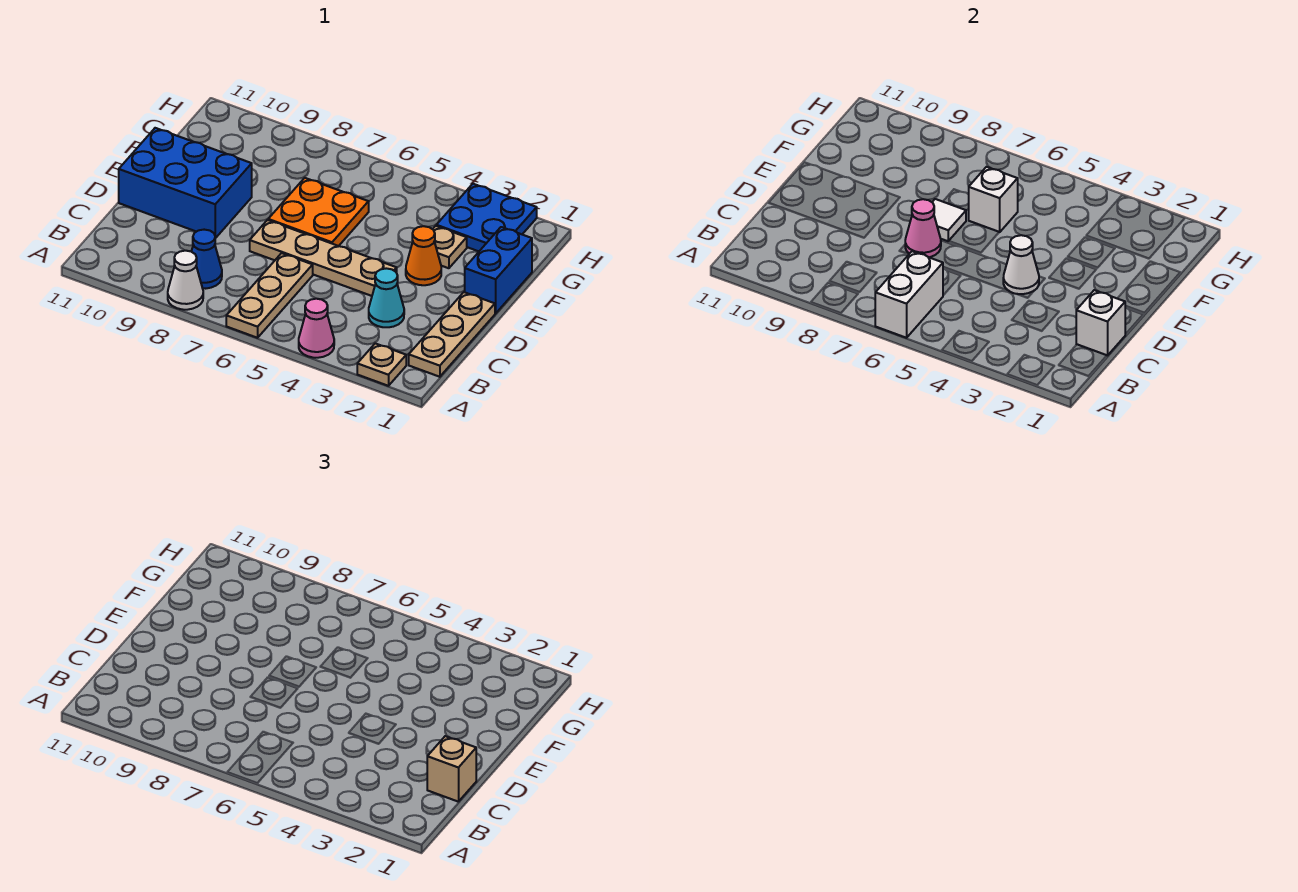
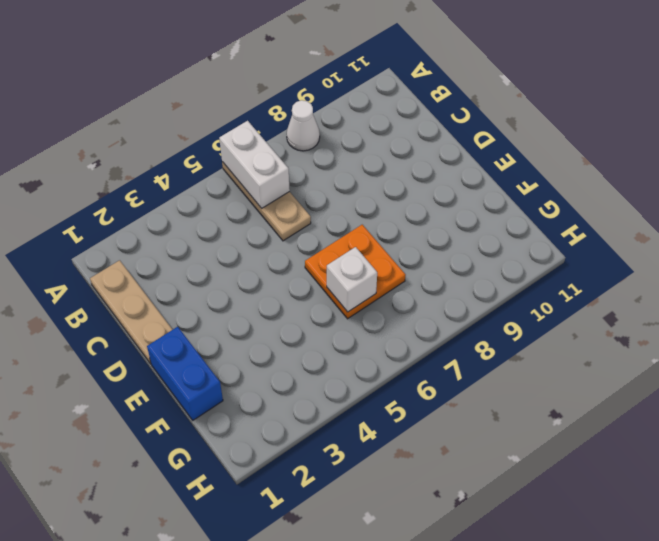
none -> tan plate A2 level 1
none -> pink cone A4 level 1
none -> blue cone B8 level 1

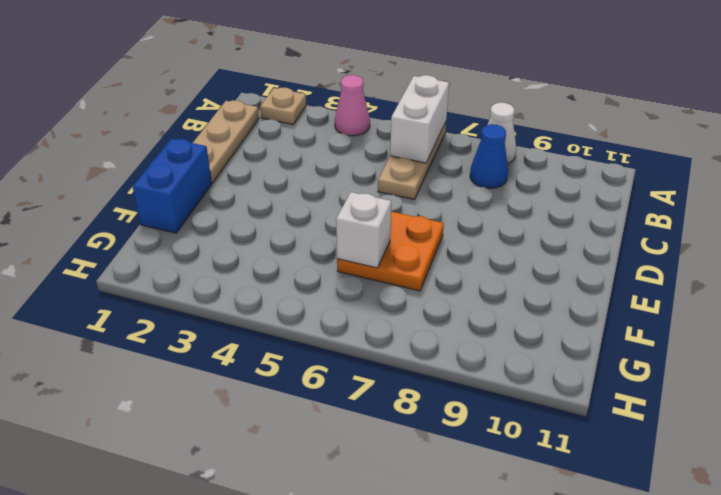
none -> cyan cone C3 level 1
none -> tan plate D4:D7 level 1
none -> blue brick D9:E11 level 1

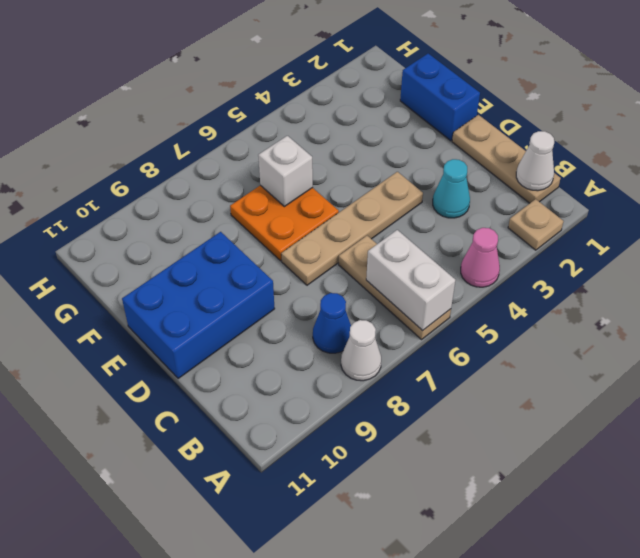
white cone B1 level 2 -> white cone D4 level 2
none -> orange cone E3 level 1
none -> tan plate F3 level 1
none -> blue plate G2:H3 level 1

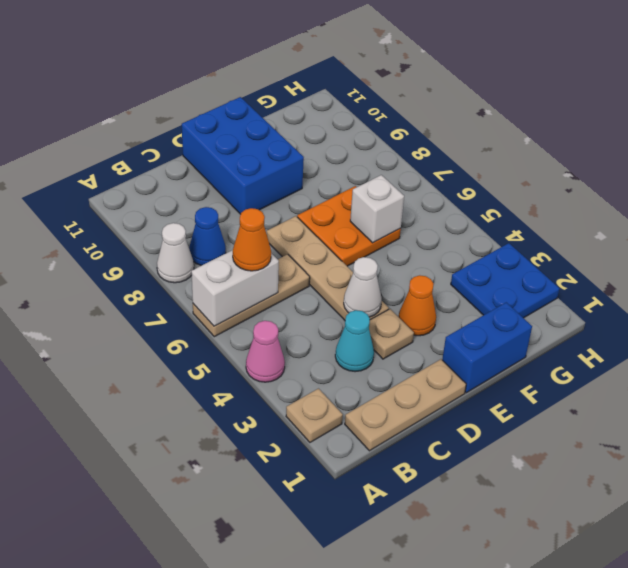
orange cone B6 level 3 -> none
tan plate D3 level 1 -> tan plate F3 level 1
none -> white brick C1 level 2
none -> pink cone D7 level 2
none -> white tile E7 level 2

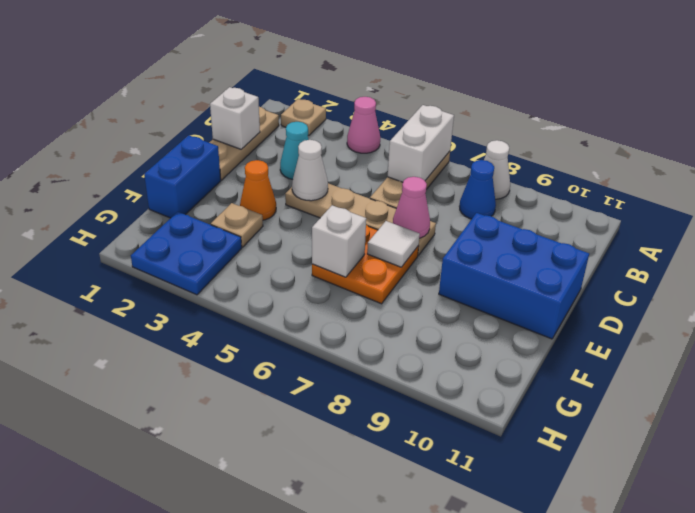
none -> tan brick C1 level 3

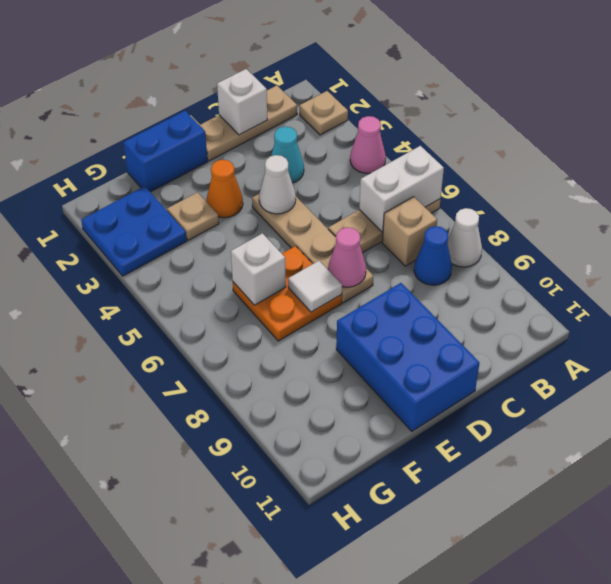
tan brick B7 level 1 -> tan brick C1 level 3

